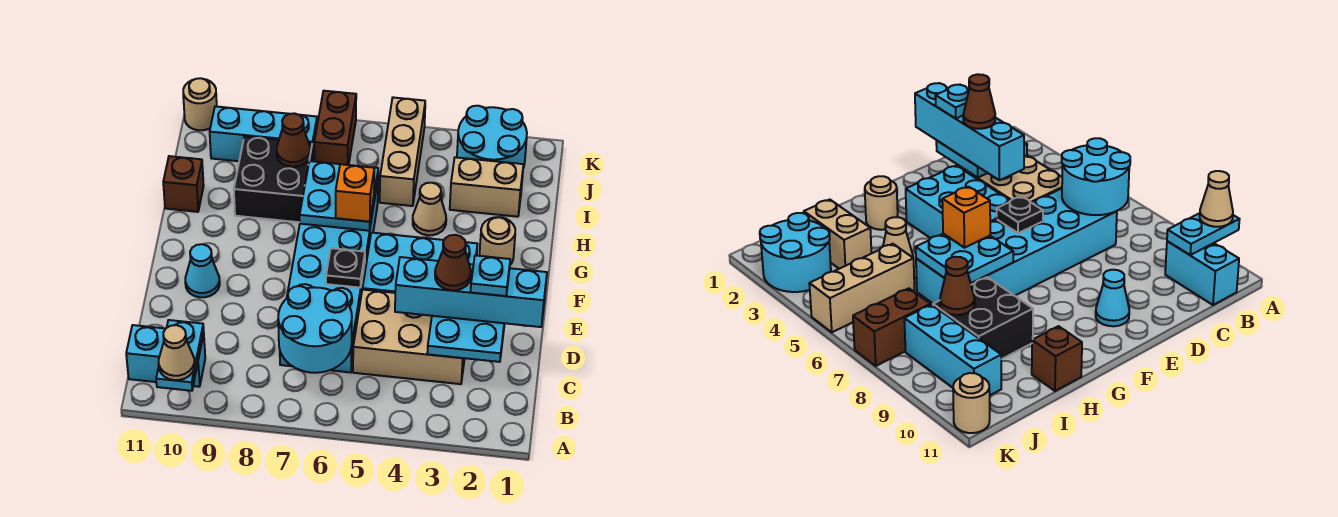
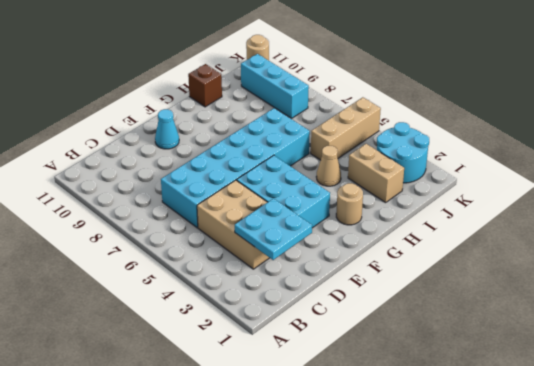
none -> cyan brick B10:B11 level 1
none -> black brick H8:I9 level 1
none -> brown brick J7:K7 level 1

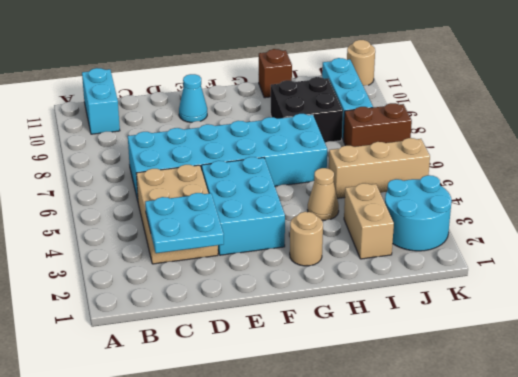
none -> cyan plate A10:B10 level 2
none -> cyan round brick B6:C7 level 2
none -> black plate E6 level 2

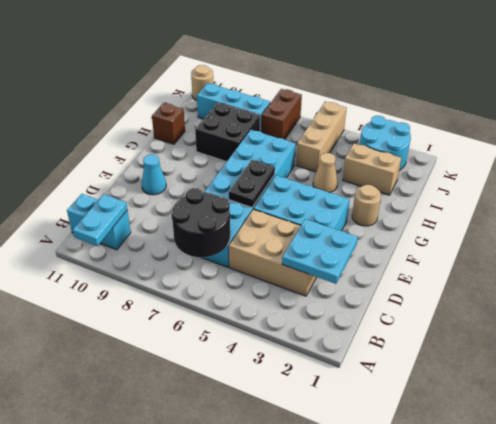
black round brick B6:C7 level 2 -> cyan round brick B6:C7 level 2
black plate E6:F6 level 2 -> black plate E6 level 2
none -> cyan plate G6:H7 level 2
none -> brown cone I8 level 2
none -> tan cone A10 level 3

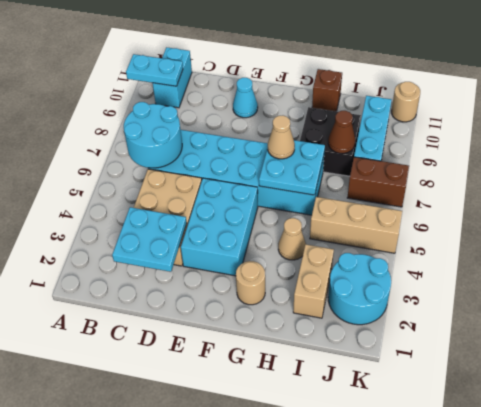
tan cone G7 level 3 -> tan cone A10 level 3
none -> black plate E6 level 2
none -> cyan brick D1:D4 level 3
none -> orange brick G6 level 3

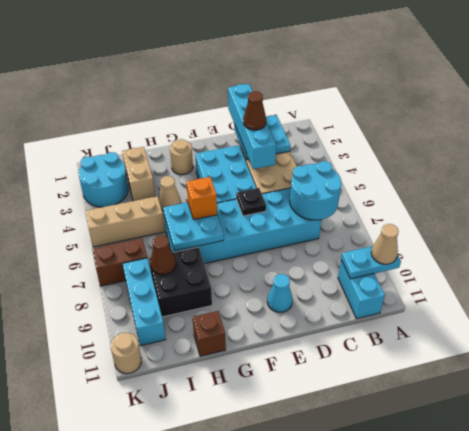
none -> cyan plate D2 level 4

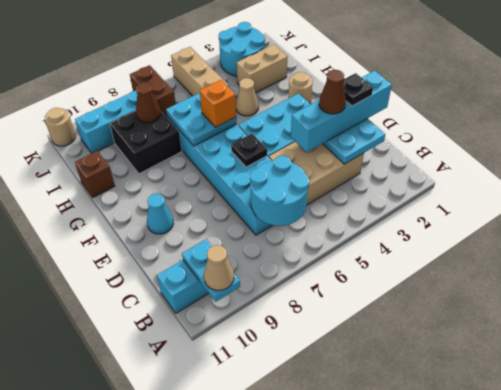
black plate D2 level 4 -> cyan plate D2 level 4

